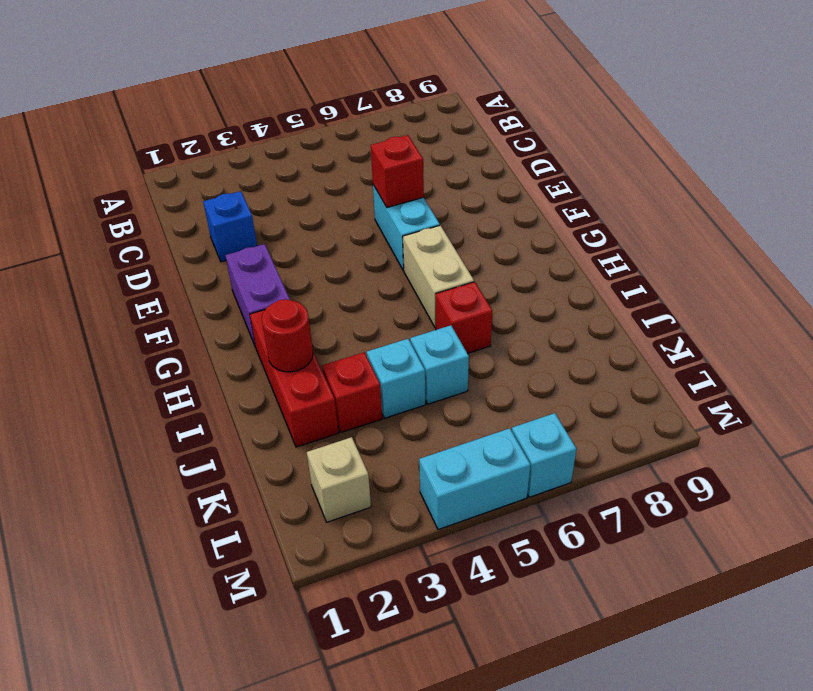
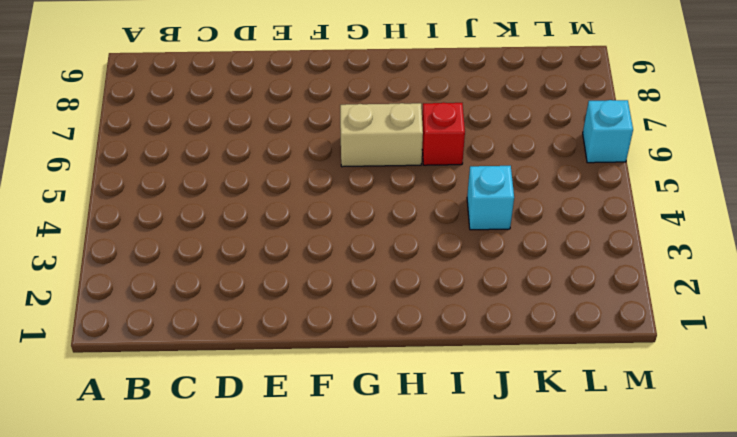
none -> blue brick D2 level 1
none -> cyan brick E6:F6 level 1
none -> purple brick F2:G2 level 1

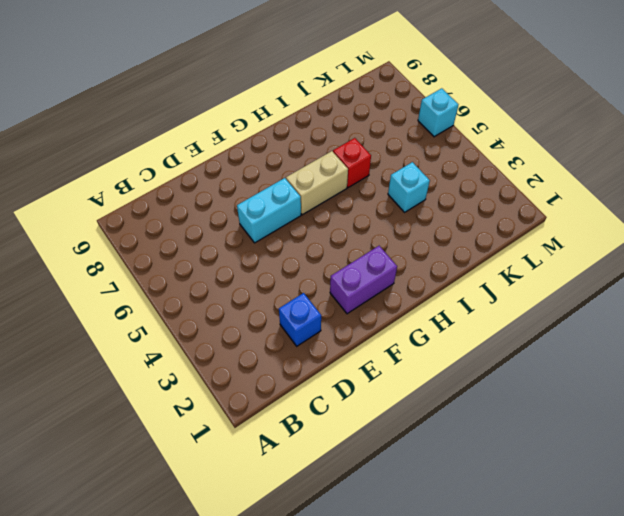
none -> red brick H2:J2 level 1
none -> red brick J3 level 1
none -> cyan brick J5 level 1

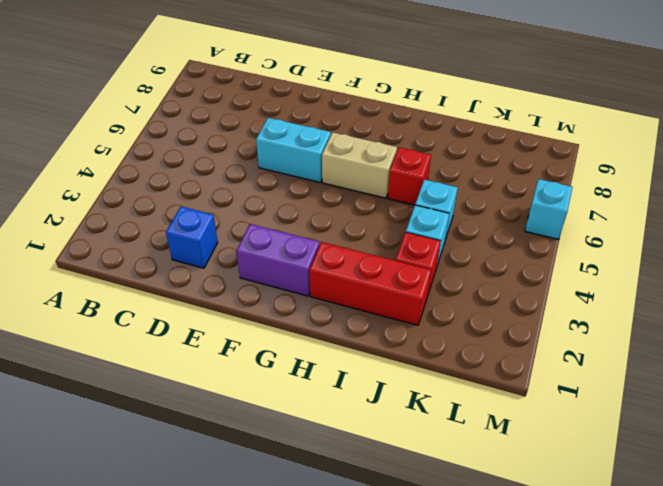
none -> tan brick L2 level 1
none -> cyan brick M4:M5 level 1
none -> red brick E6 level 2

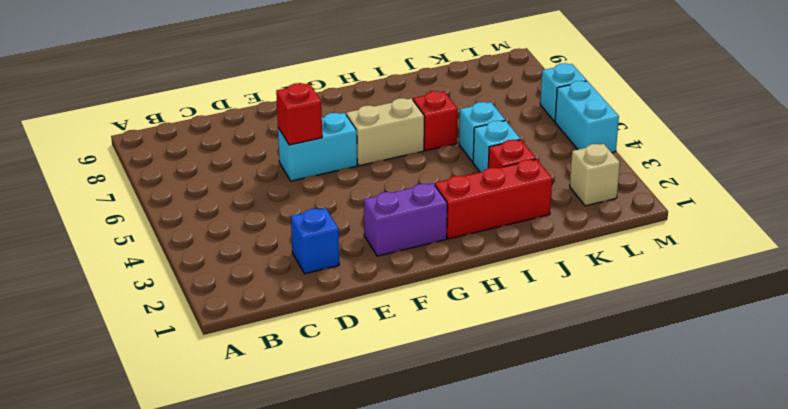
none -> red round brick I2 level 2

